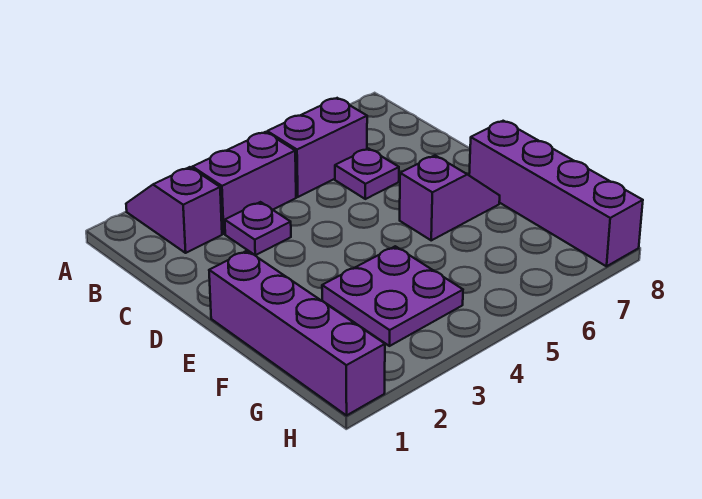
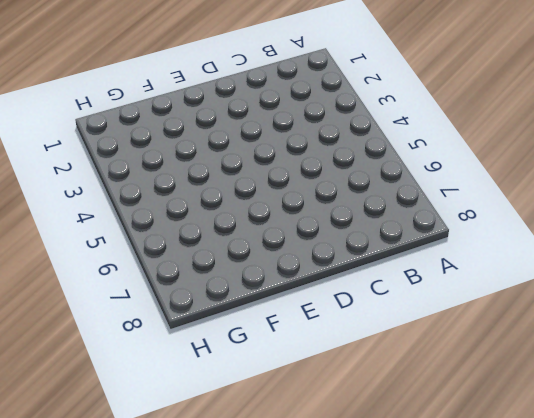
none -> purple slope A2:B2 level 1 top B
none -> purple brick B3:B4 level 1

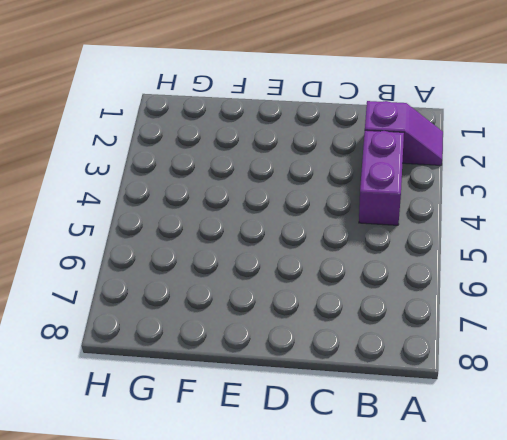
none -> purple brick B5:B6 level 1
none -> purple plate C3 level 1

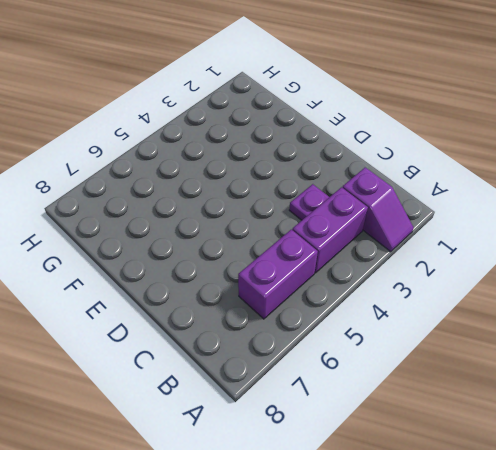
none -> purple plate C6 level 1
none -> purple brick E1:H1 level 1

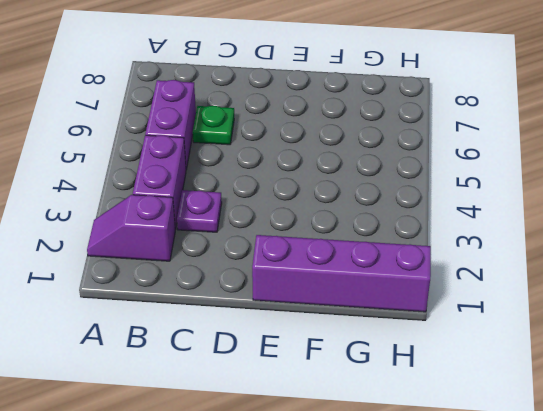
green plate C6 level 1 -> purple plate C6 level 1
none -> purple slope E6:E7 level 1 top 6
none -> purple brick E8:H8 level 1

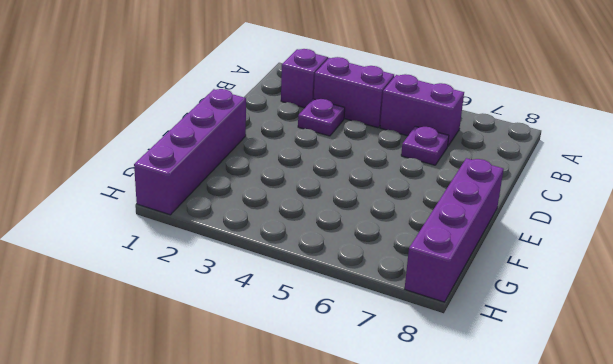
none -> purple slope E6:E7 level 1 top 6
none -> purple plate F3:G4 level 1

